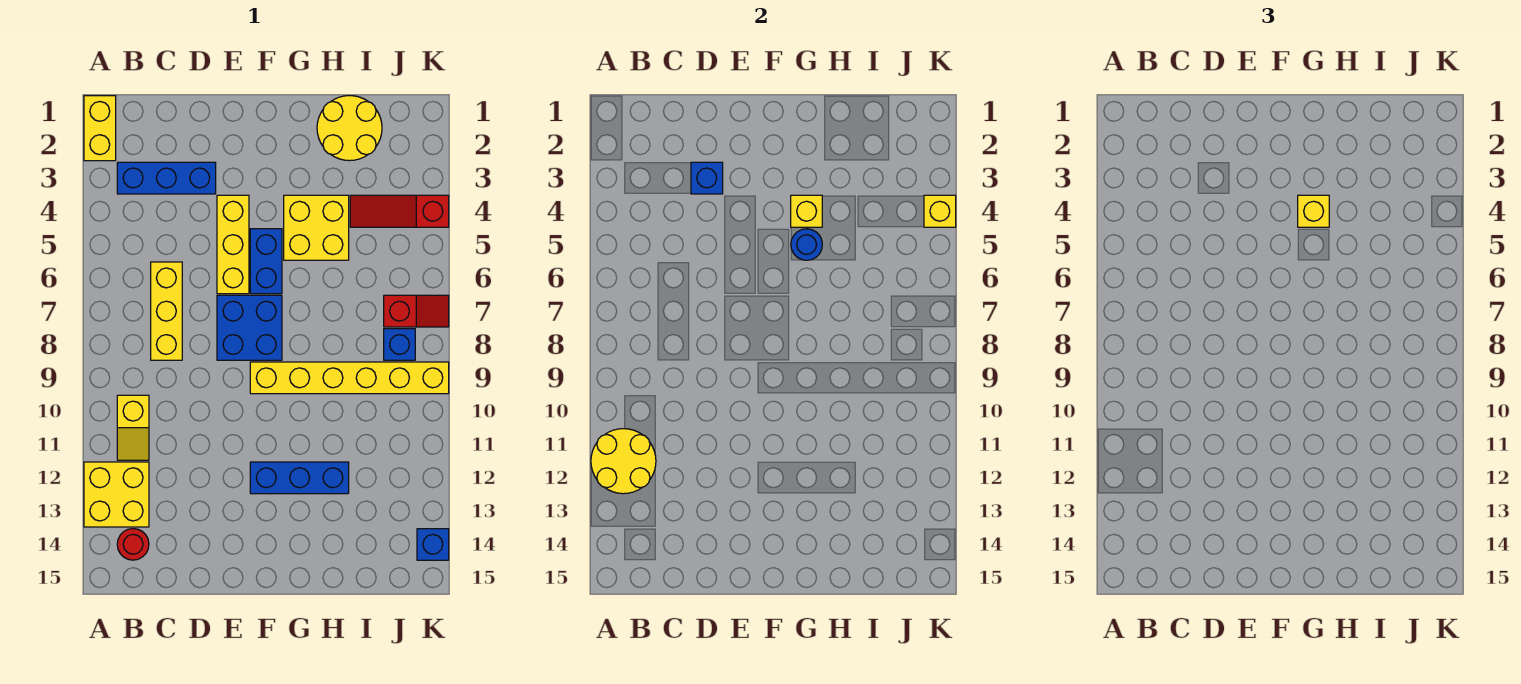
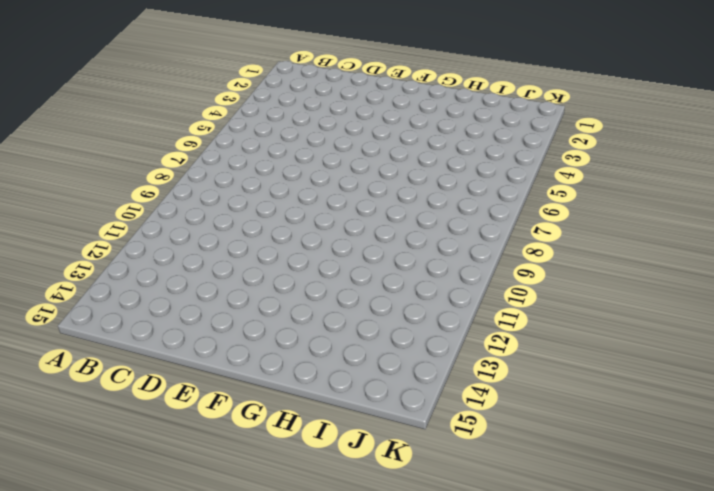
none -> yellow brick A1:A2 level 1
none -> yellow brick A12:B13 level 1
none -> blue brick B3:D3 level 1

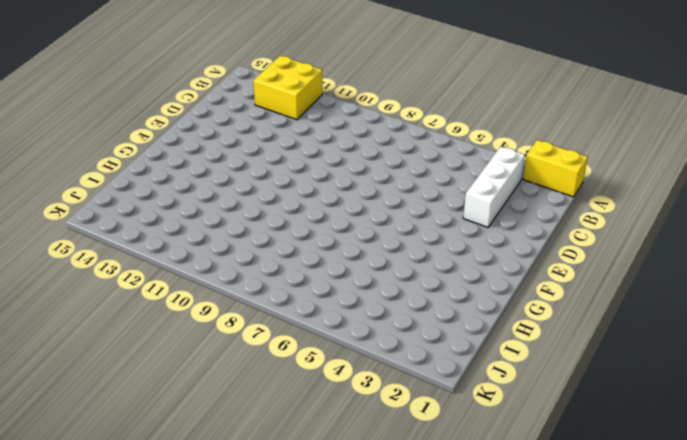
white brick B3:D3 level 1 -> blue brick B3:D3 level 1
none -> yellow slope B10:B11 level 1 top 10
none -> red round brick B14 level 1
none -> yellow brick C6:C8 level 1

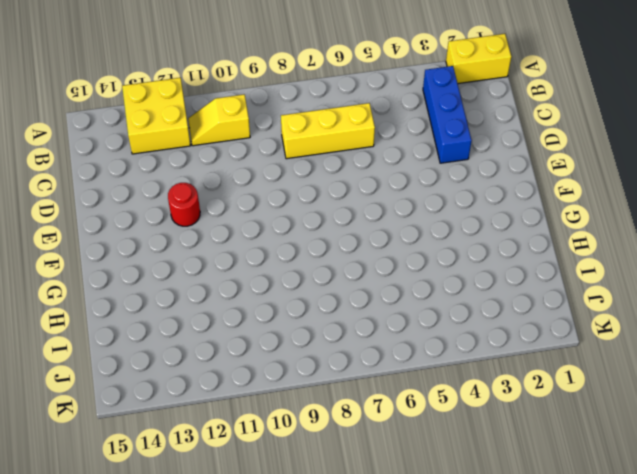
red round brick E12 level 1 -> red round brick B14 level 1
none -> yellow brick E4:E6 level 1
none -> blue brick E7:F8 level 1
none -> blue brick F5:F6 level 1

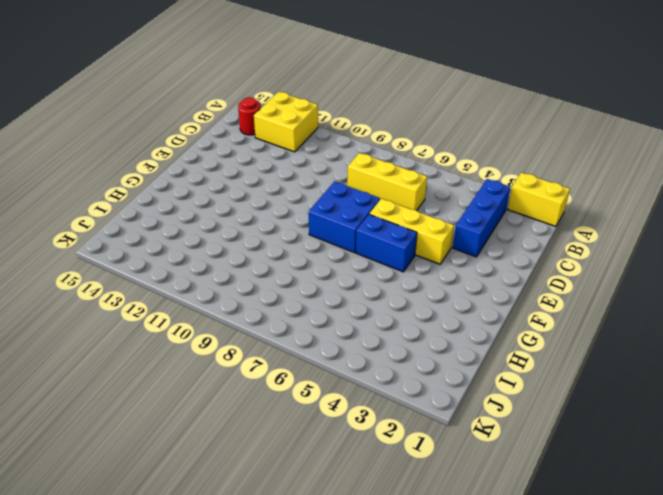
none -> yellow slope B10:B11 level 1 top 10
none -> yellow brick F9:K9 level 1
none -> blue brick F12:H12 level 1

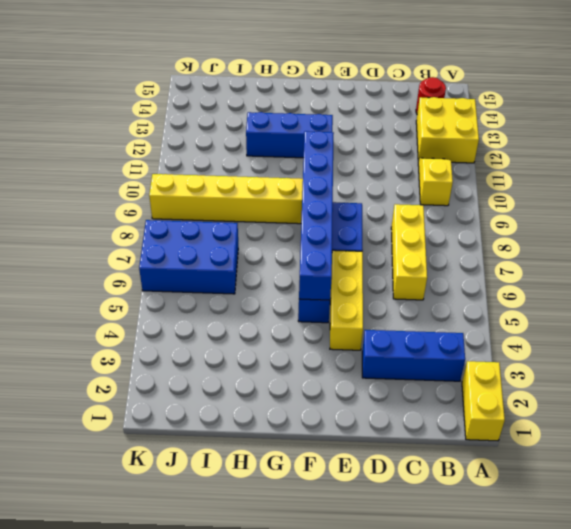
blue brick F5:F10 level 2 -> none
blue brick I6:K7 level 1 -> red slope J7:K7 level 1 top J
none -> yellow brick G4:H5 level 1
none -> yellow round brick H1:I2 level 1
none -> red slope I4:K4 level 1 top K

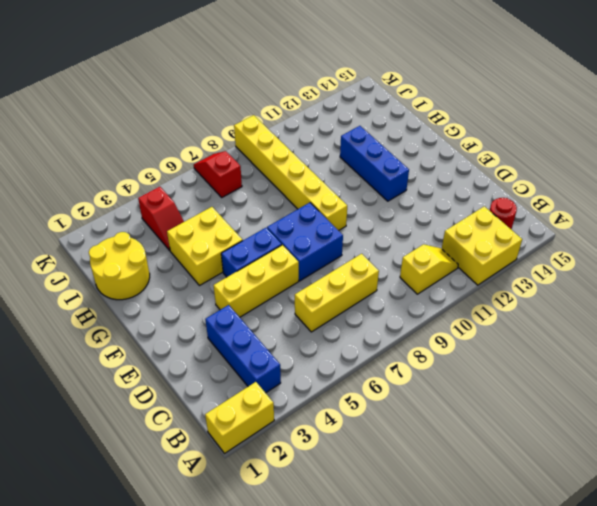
red slope I4:J4 level 1 top J -> red slope I4:K4 level 1 top K
none -> blue brick J8 level 1
none -> blue brick K14 level 1
none -> yellow round brick A11:B12 level 2

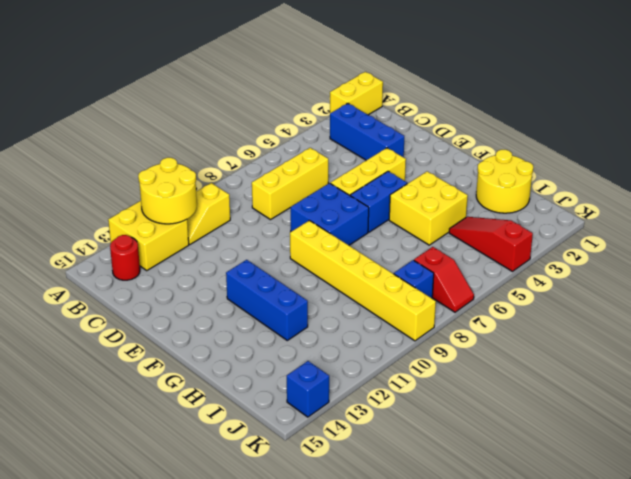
none -> blue brick D3 level 2
none -> yellow brick G4 level 2
none -> blue round brick G5 level 2

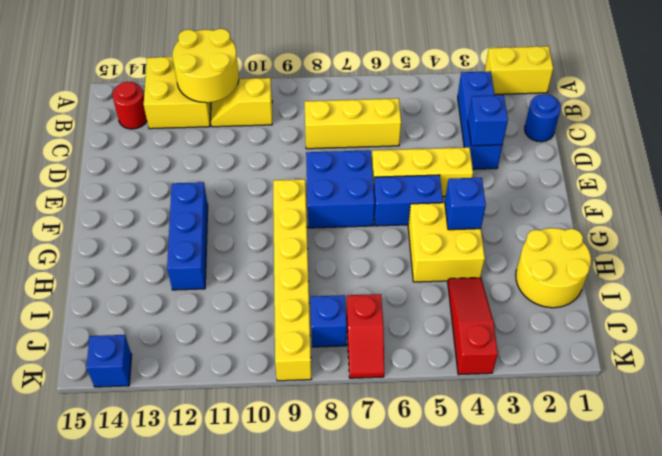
blue round brick C1 level 1 -> blue round brick G5 level 2
blue brick G4 level 2 -> yellow brick G4 level 2
none -> yellow brick K4 level 2
none -> yellow brick G4 level 3

